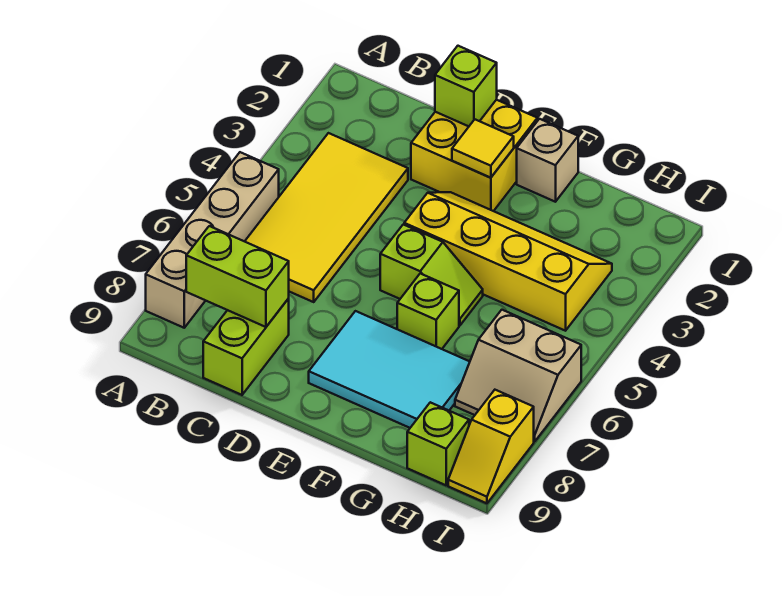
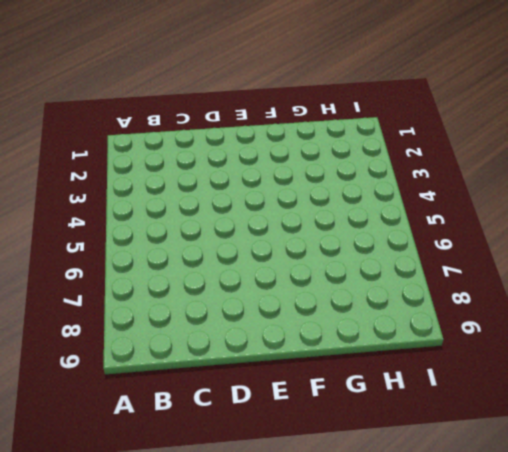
none -> tan brick A5:A8 level 1
none -> yellow tile B3:C6 level 1
none -> lime brick C8:C9 level 1

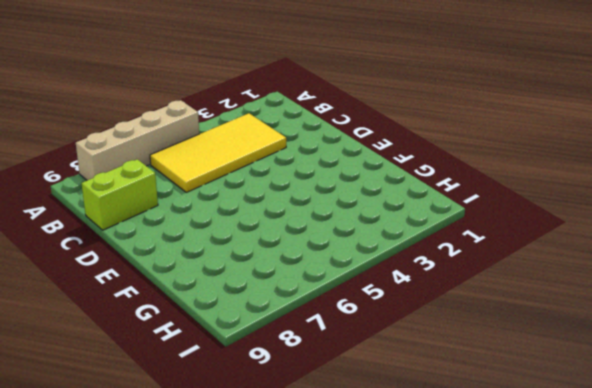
none -> yellow brick D1:E2 level 1
none -> yellow slope E3:H4 level 1 top 4
none -> lime slope E5:F5 level 1 top E

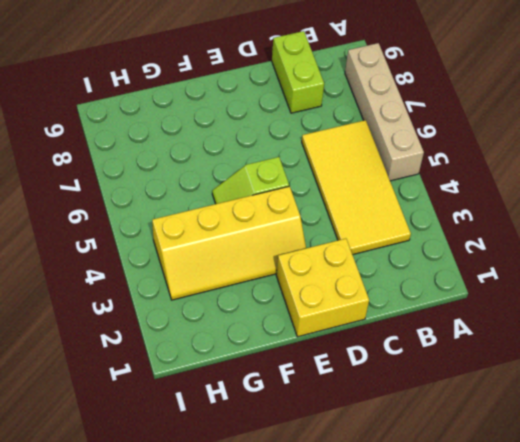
none -> cyan tile E7:G8 level 1
none -> tan brick F1 level 1
none -> lime brick F6 level 1

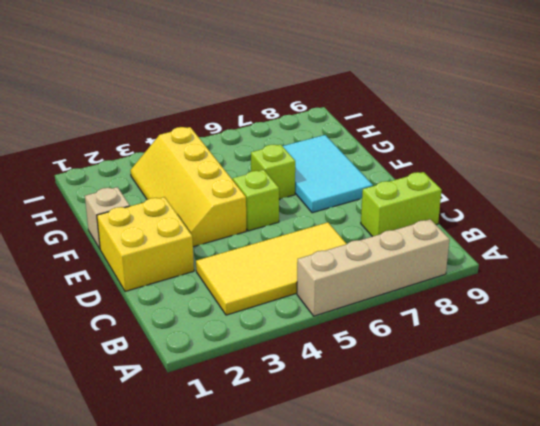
none -> tan slope H6:I7 level 1 top 6
none -> lime brick H9 level 1
none -> yellow slope I8:I9 level 1 top 8

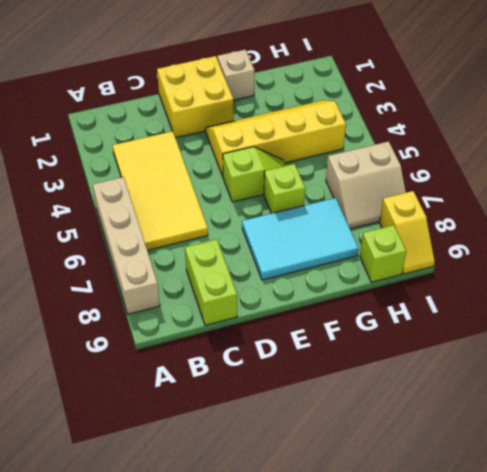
none -> lime brick B8:C8 level 2
none -> lime brick D1 level 2
none -> yellow tile E2 level 2

